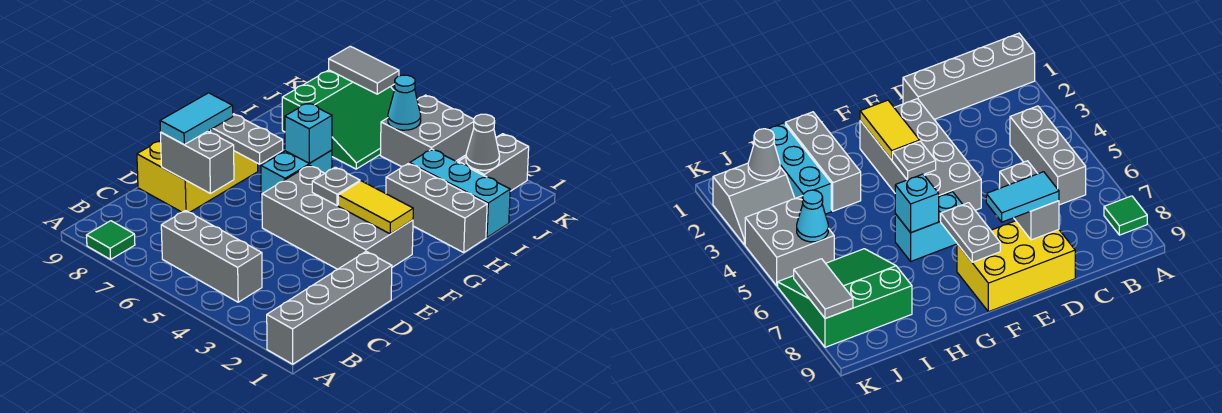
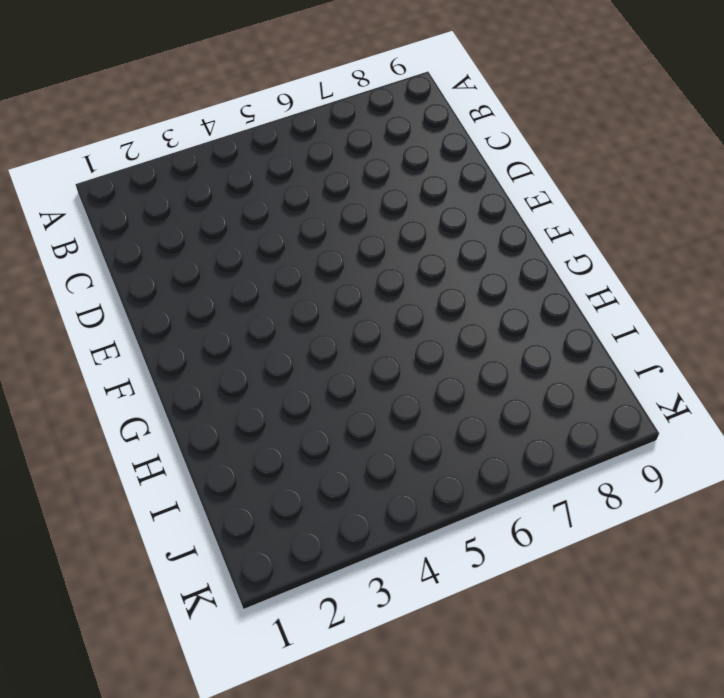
none -> grey brick A1:D1 level 1
none -> green tile A8 level 1
none -> grey brick B4:B6 level 1

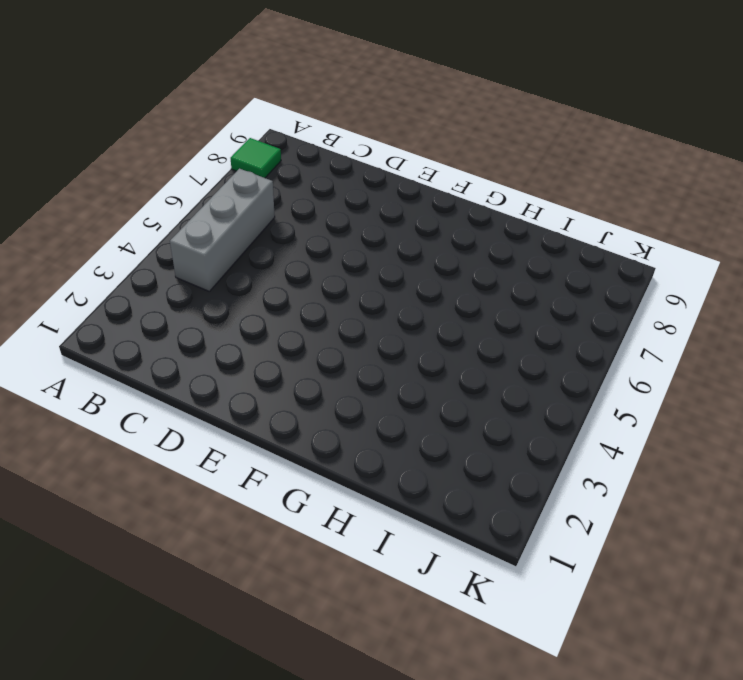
none -> grey brick A1:D1 level 1
none -> yellow brick D8:F9 level 1
none -> grey brick E2:F5 level 1

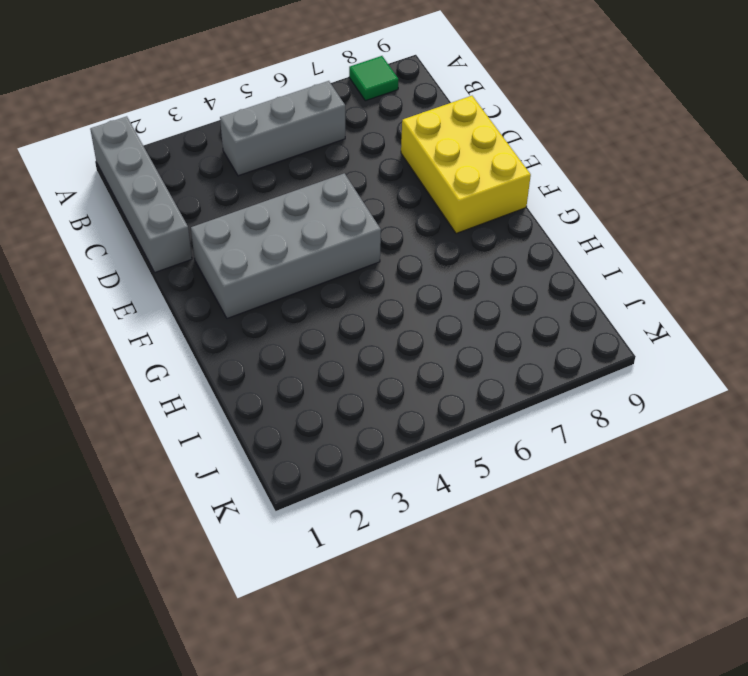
none -> cyan brick F6:G6 level 1
none -> grey brick H1:H3 level 1
none -> cyan brick I1:I3 level 1

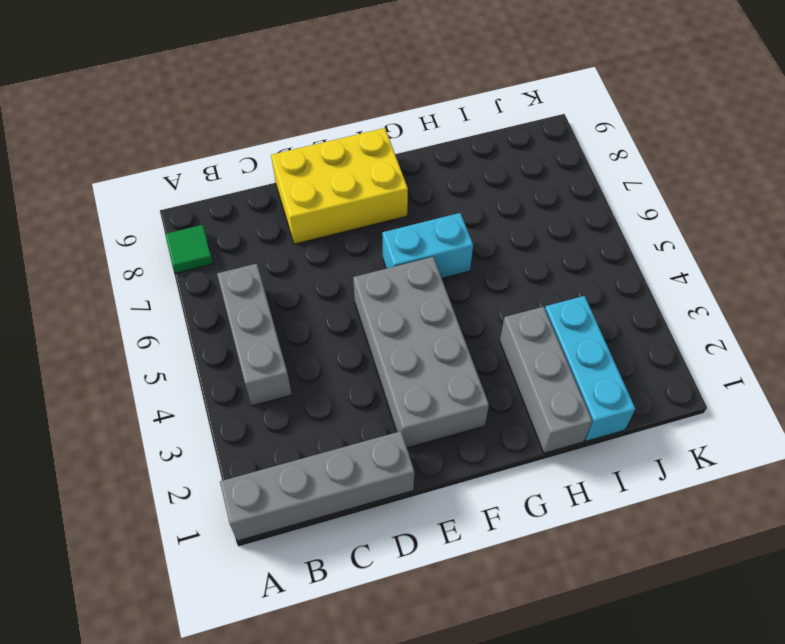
none -> green slope I6:K8 level 1 top 8
none -> grey slope J2:K3 level 1 top 2
none -> grey brick J4:K5 level 1

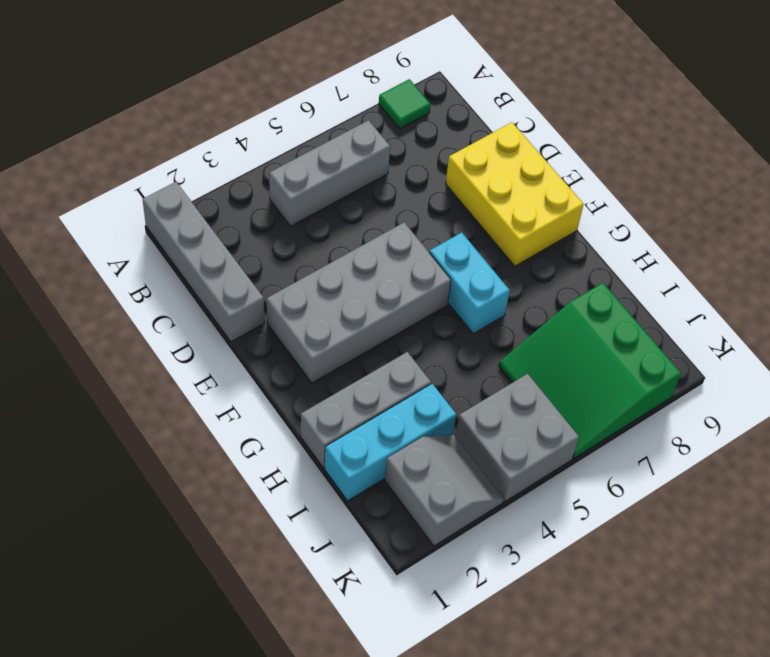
none -> grey brick D7:D8 level 2
none -> yellow tile F2:F3 level 2
none -> grey plate F4 level 2

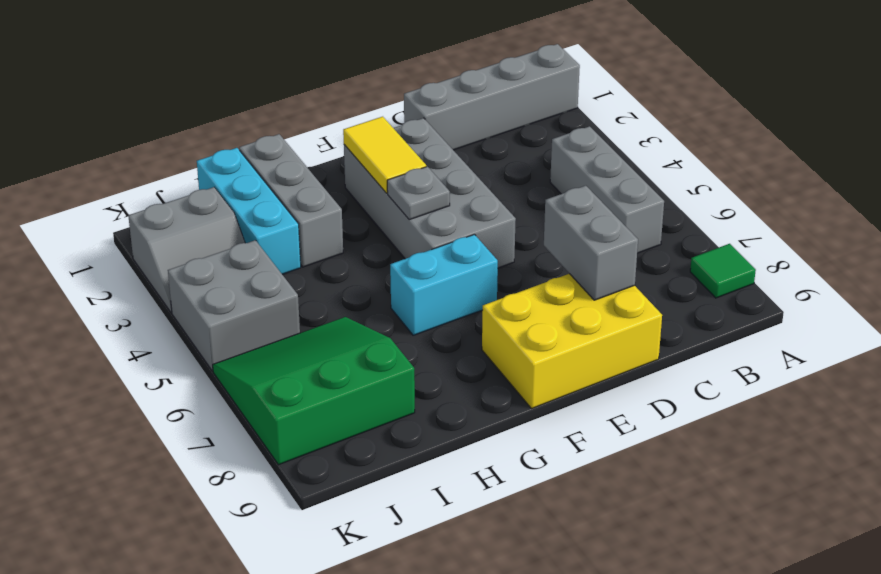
none -> grey plate F7:F8 level 2
none -> cyan brick G6 level 2
none -> grey cone J2 level 2

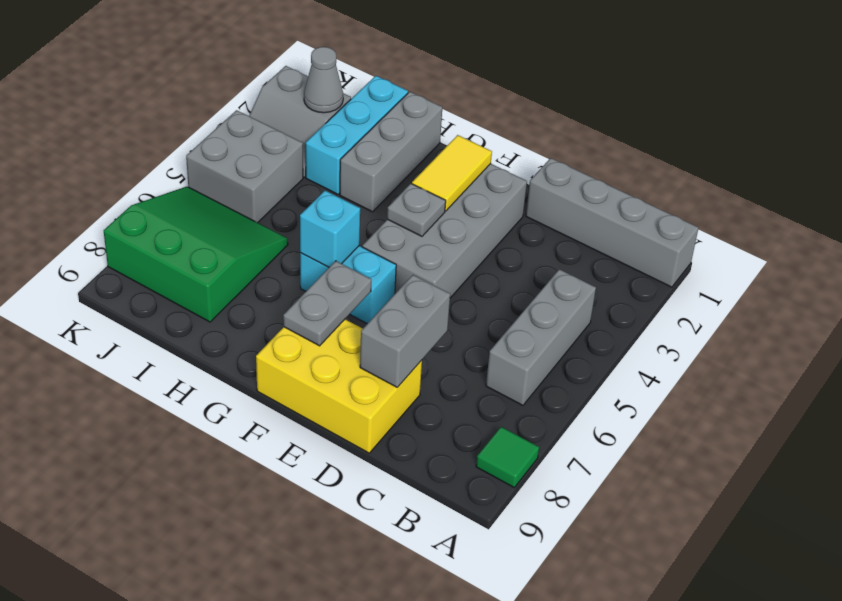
none -> cyan cone J5 level 2
none -> grey tile K7:K8 level 2
none -> cyan tile D8:E8 level 3

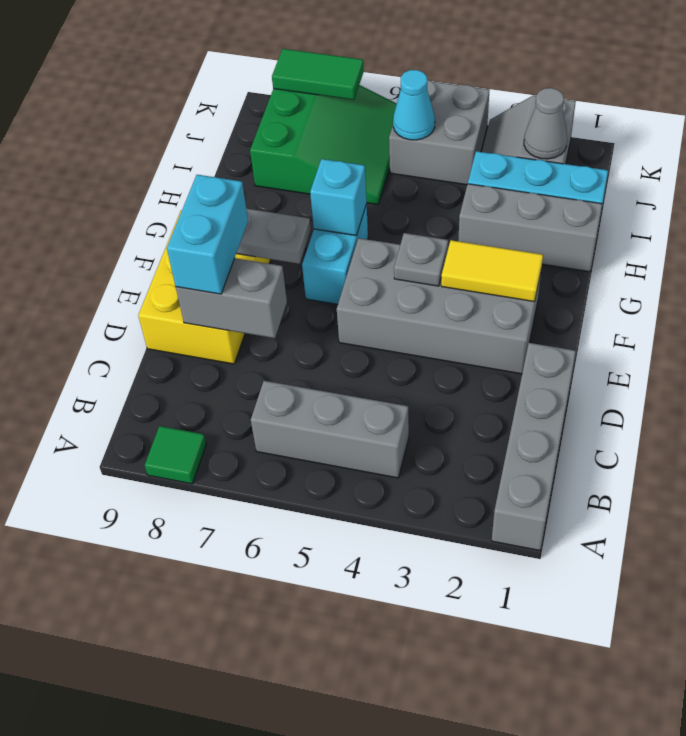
cyan brick D8:E8 level 3 -> cyan tile D8:E8 level 3
green tile K7:K8 level 2 -> grey tile K7:K8 level 2

